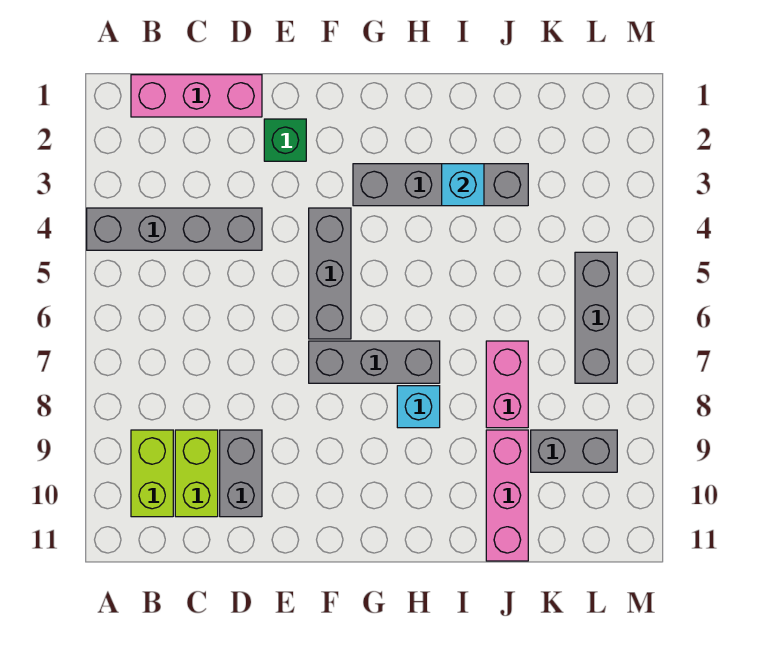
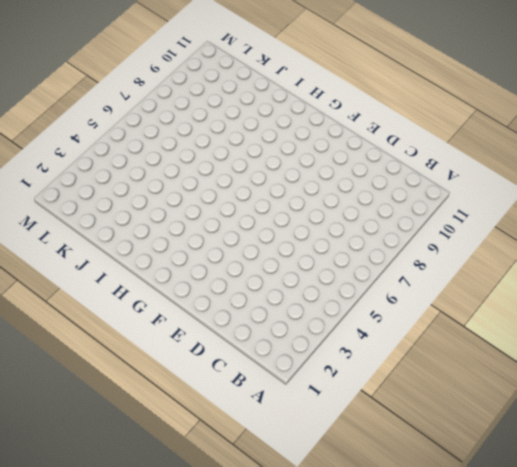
none -> grey brick A4:D4 level 1
none -> pink brick B1:D1 level 1
none -> lime brick B9:B10 level 1

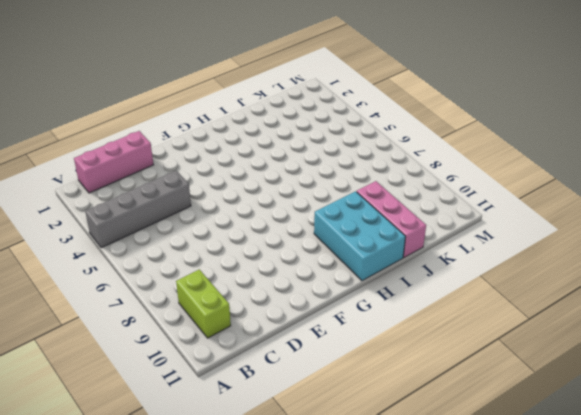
cyan brick H9:I11 level 1 -> none
none -> lime brick C9:C10 level 1
none -> grey brick D9:D10 level 1
none -> green brick E2 level 1

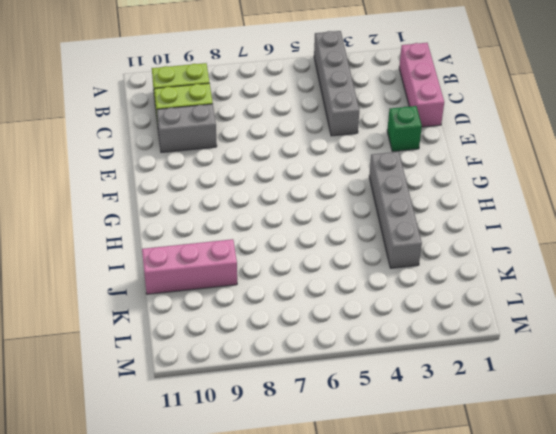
none -> grey brick F4:F6 level 1
none -> grey brick F7:H7 level 1
none -> cyan brick H8 level 1

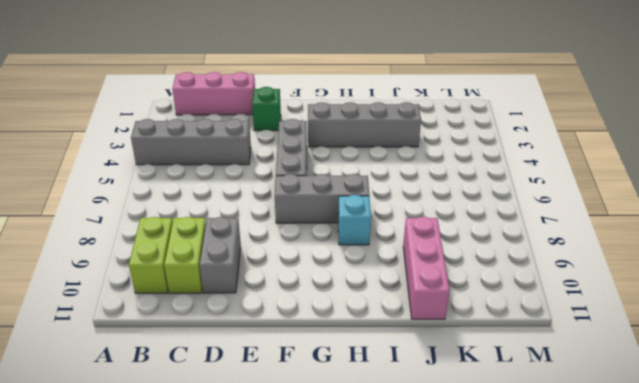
none -> pink brick J7:J8 level 1
none -> grey brick K9:L9 level 1
none -> grey brick L5:L7 level 1

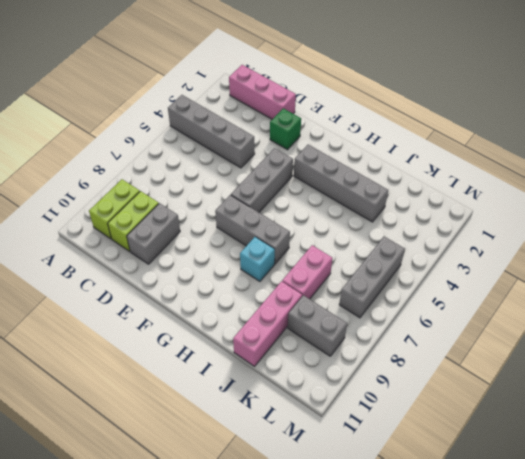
none -> cyan brick I3 level 2

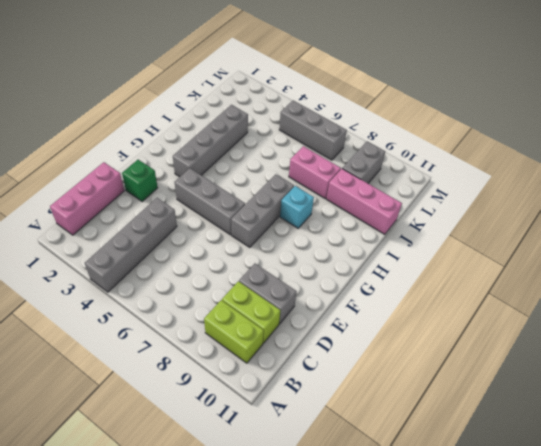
none -> cyan brick I3 level 2

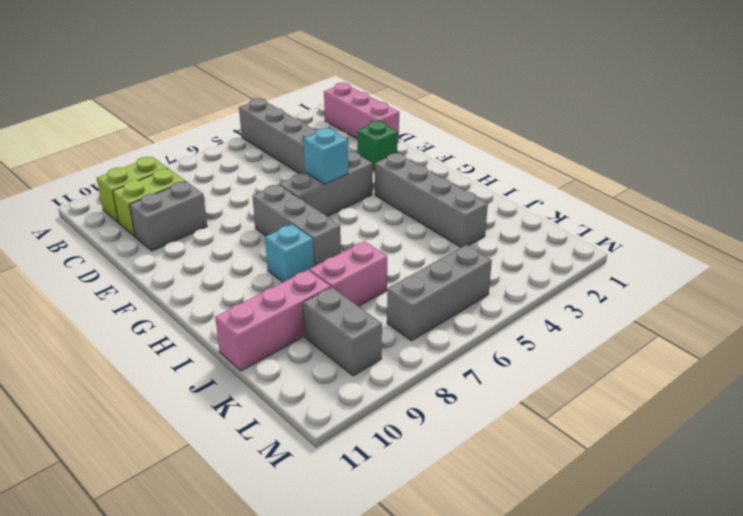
cyan brick F5 level 2 -> cyan brick I3 level 2

